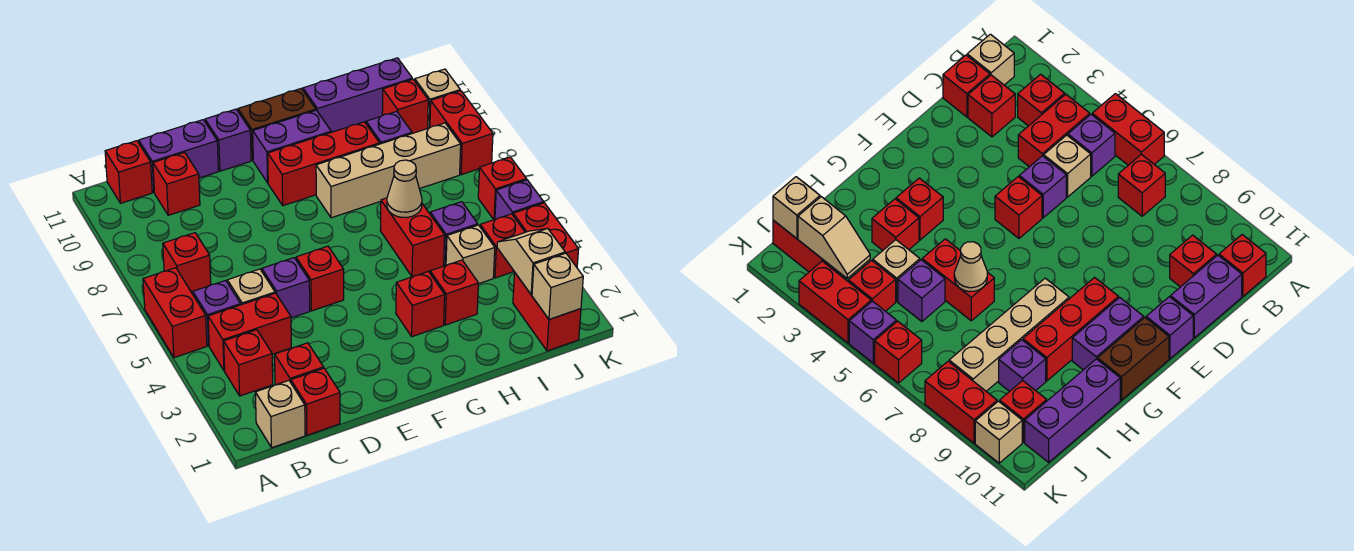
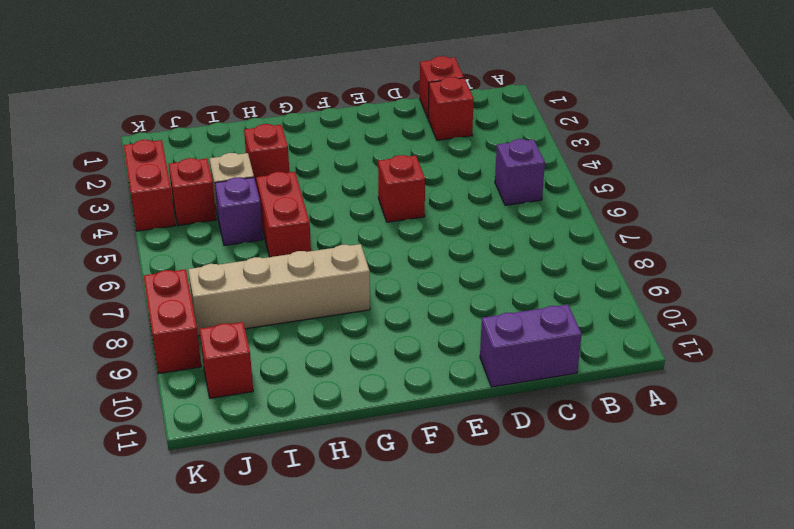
none -> red brick A5:A6 level 1
none -> tan brick B1 level 1
none -> red brick B3 level 1
none -> red brick B4:C4 level 1

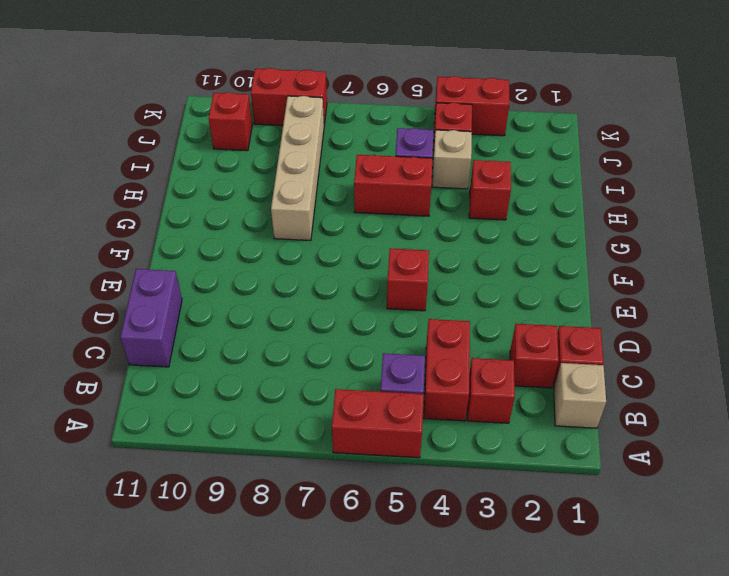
none -> red brick B7 level 1
none -> red brick B11 level 1
none -> tan brick C5 level 1
none -> red brick C10 level 1

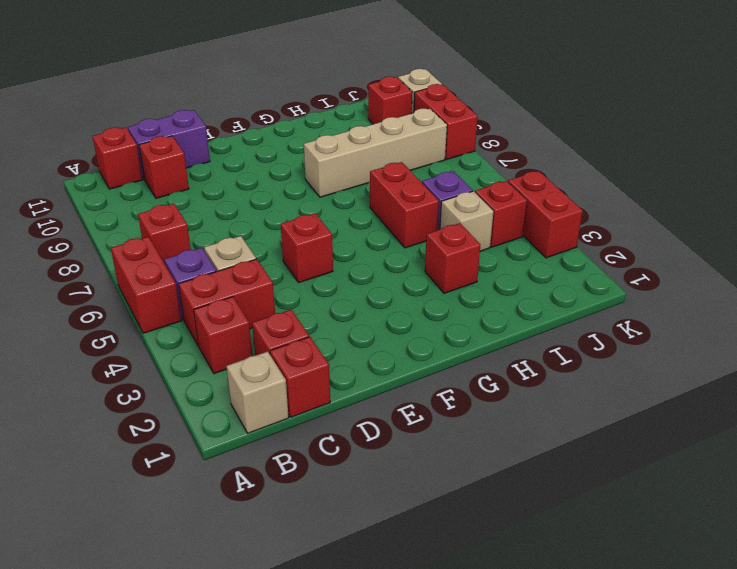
none -> purple brick D5 level 1
none -> purple brick E11 level 1
none -> red brick F9:H9 level 1
none -> purple brick F10:G10 level 1

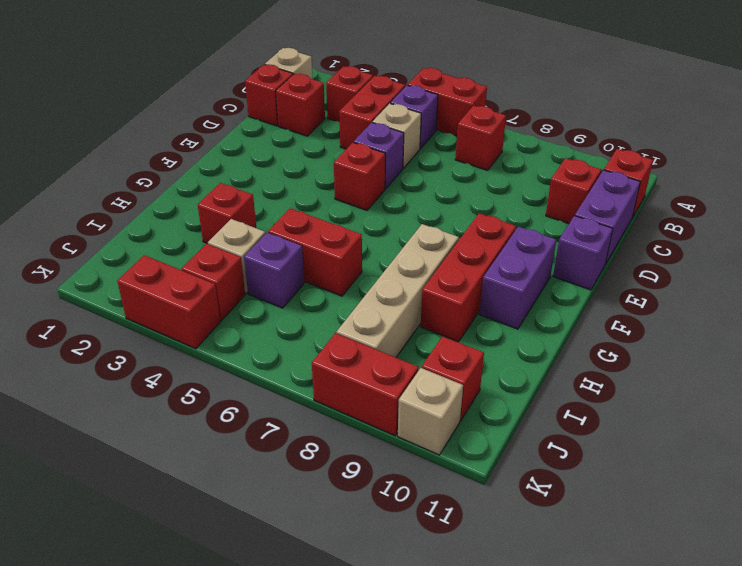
none -> brown brick F11:G11 level 1
none -> red brick G3 level 1
none -> purple brick H11:J11 level 1
none -> purple brick I9 level 1

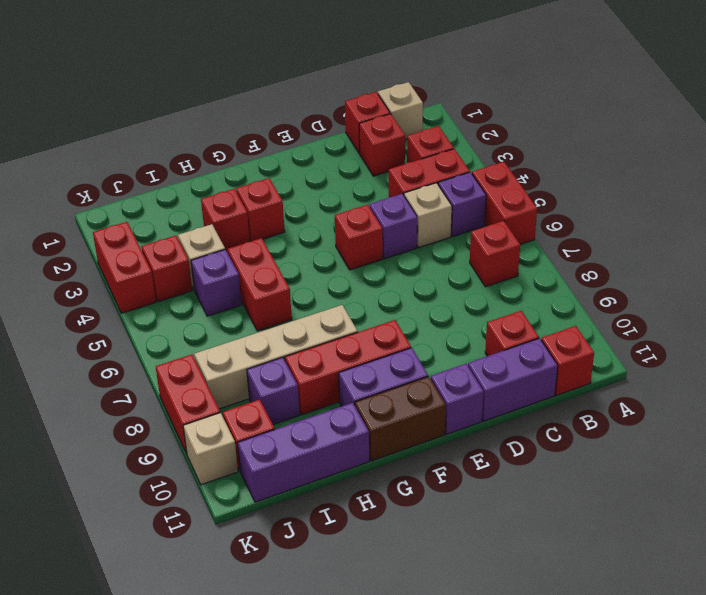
none -> red brick J1:J2 level 1
none -> purple brick K5 level 1
none -> red brick K6 level 1
none -> tan cone H6 level 2

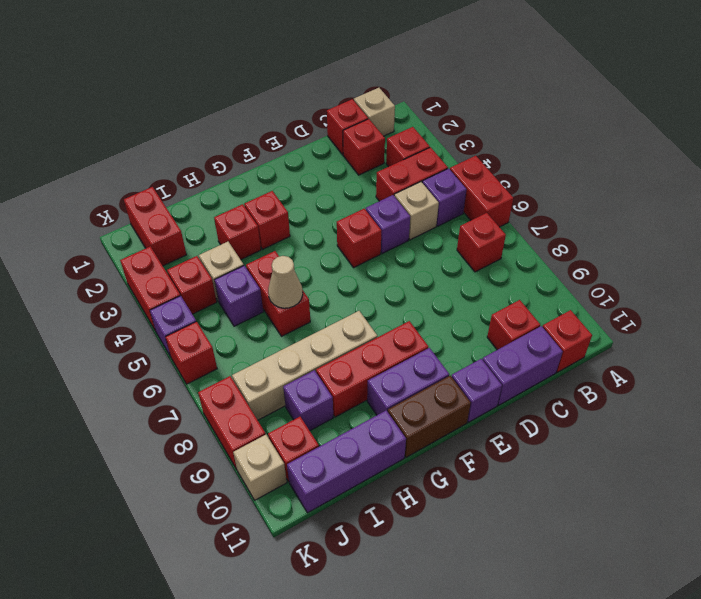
none -> tan brick J1 level 2
none -> tan slope J2:J3 level 2 top 2

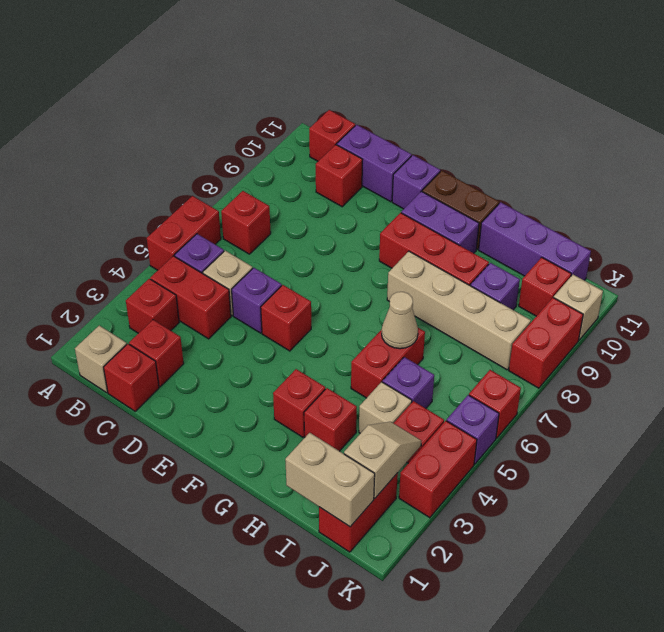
tan brick I1:J1 level 2 -> tan brick J1 level 2

